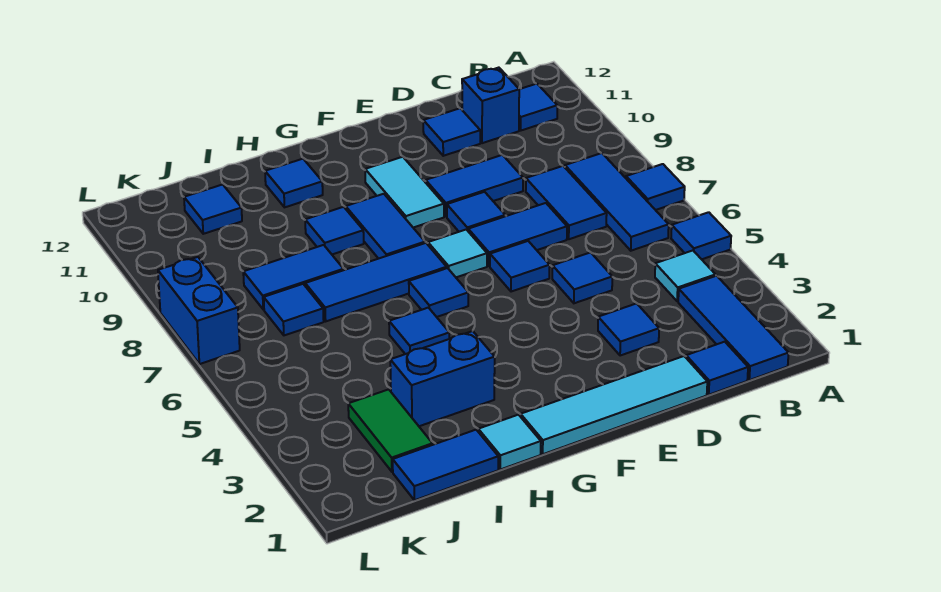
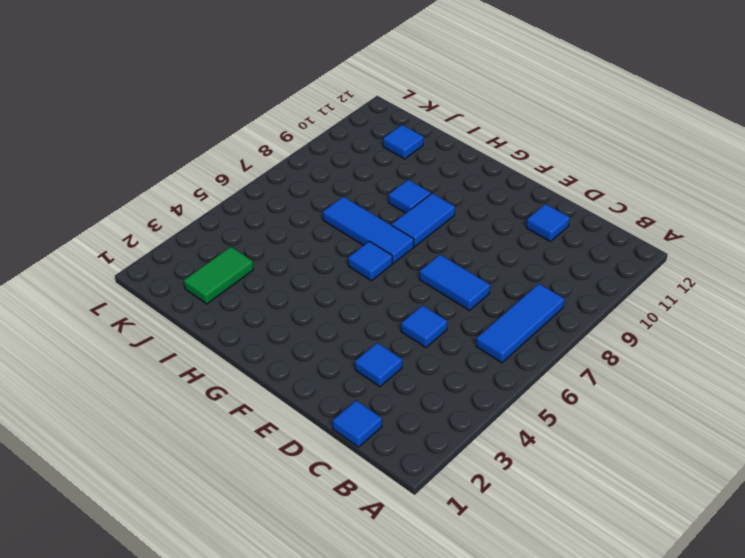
none -> blue tile A5 level 1
none -> blue tile A7 level 1
none -> blue tile B1:B3 level 1
none -> cyan tile B4 level 1

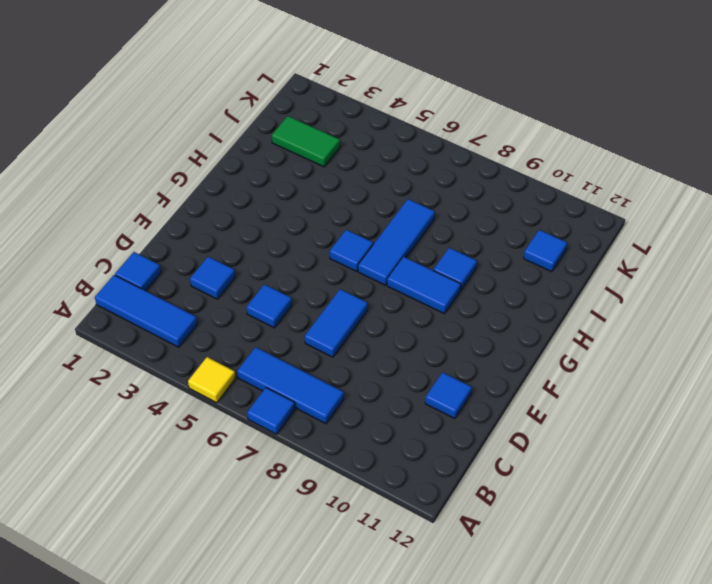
yellow tile A5 level 1 -> blue tile A5 level 1
none -> cyan tile B4 level 1
none -> blue tile B11 level 1
none -> blue tile C7:C8 level 1
none -> blue brick C11 level 1

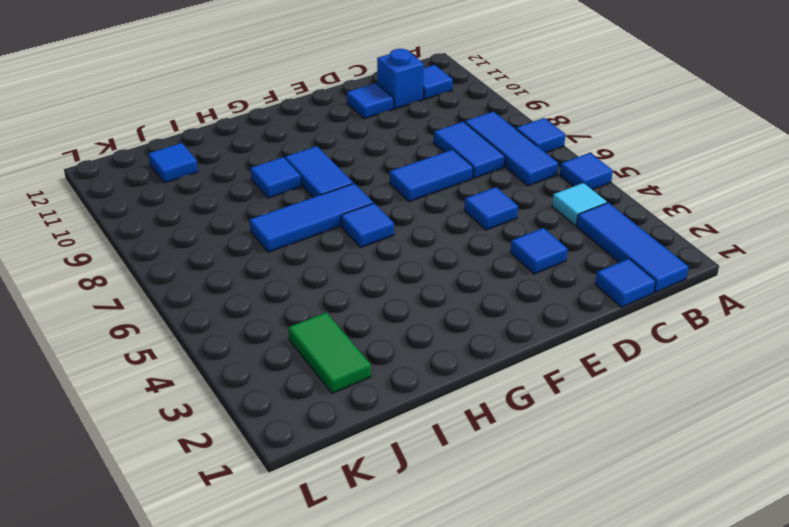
none -> cyan tile D1:G1 level 1
none -> blue tile D9:E9 level 1
none -> blue tile E6 level 1
none -> blue tile E8 level 1

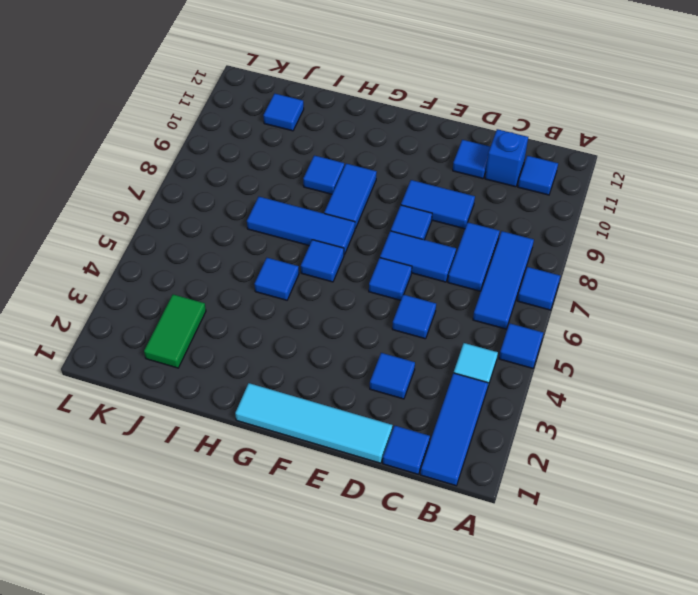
none -> cyan tile F7 level 1
none -> cyan tile F9:F10 level 1
none -> cyan tile H1 level 1
none -> blue brick H3:I3 level 1

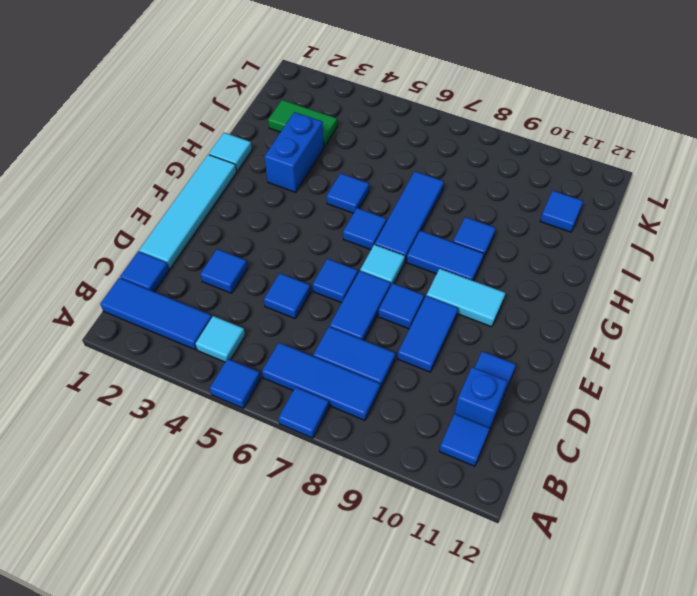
none -> blue tile H11 level 1
none -> blue tile I1:J1 level 1
none -> blue tile I8:J8 level 1
none -> blue tile J7 level 1

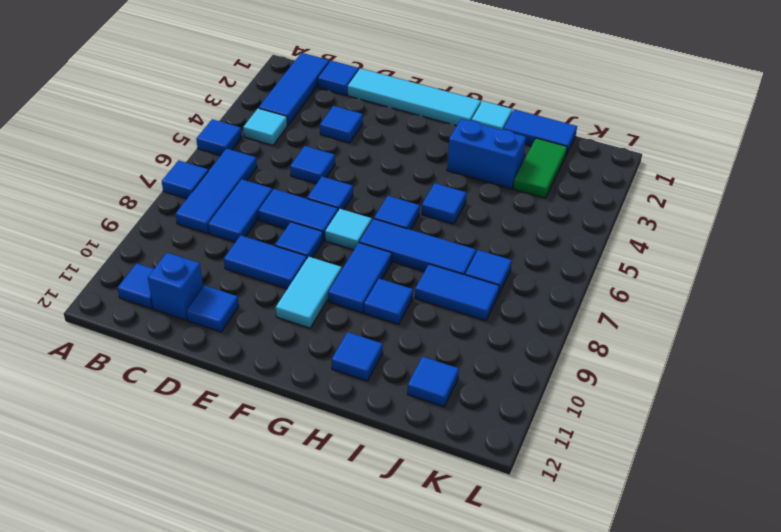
none -> blue brick L7:L8 level 1

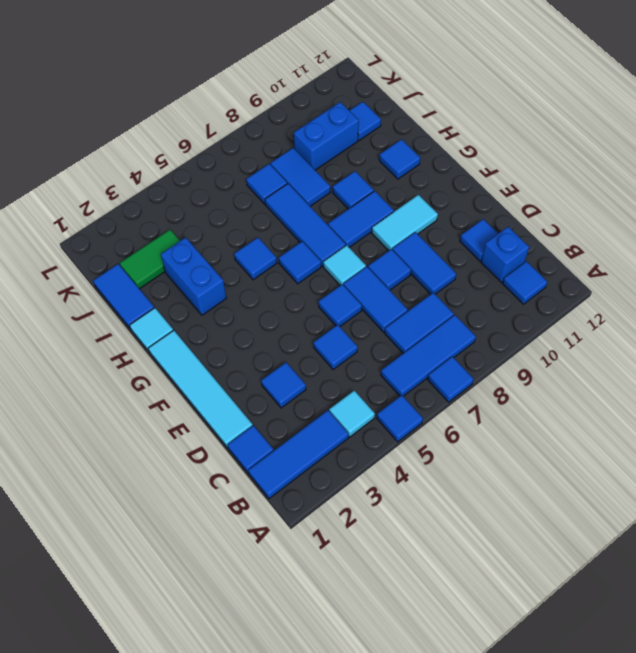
blue brick J9:J10 level 1 -> blue brick L7:L8 level 1

